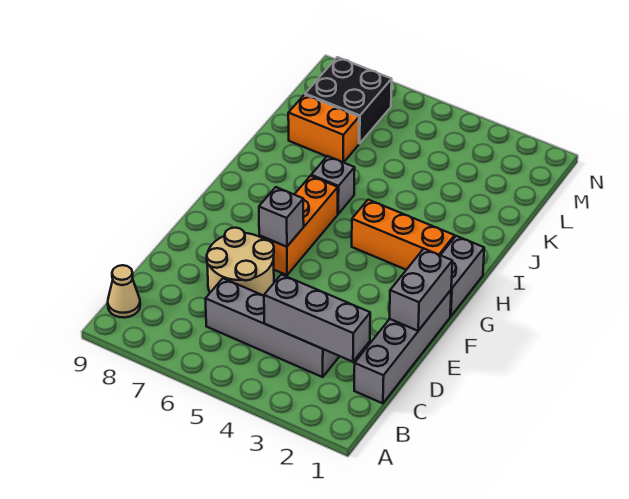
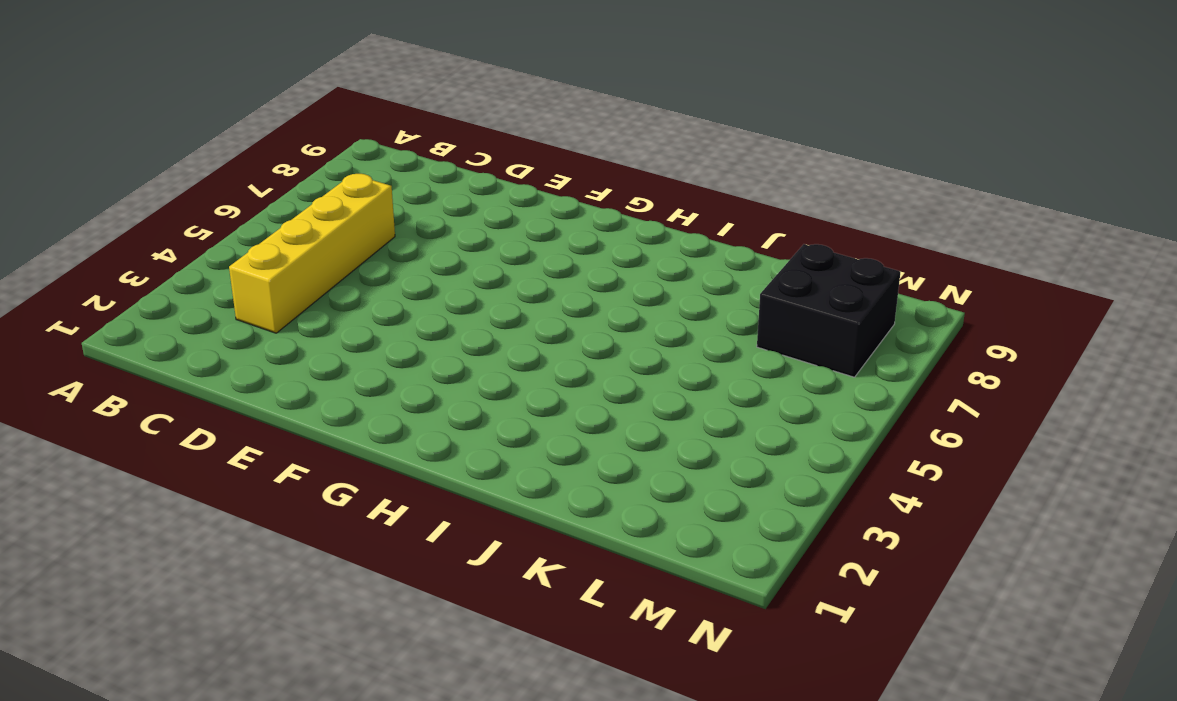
yellow brick C3:C6 level 1 -> grey brick C3:C6 level 1
none -> tan cone B9 level 1
none -> grey brick C1:F1 level 1
none -> tan round brick D6:E7 level 1

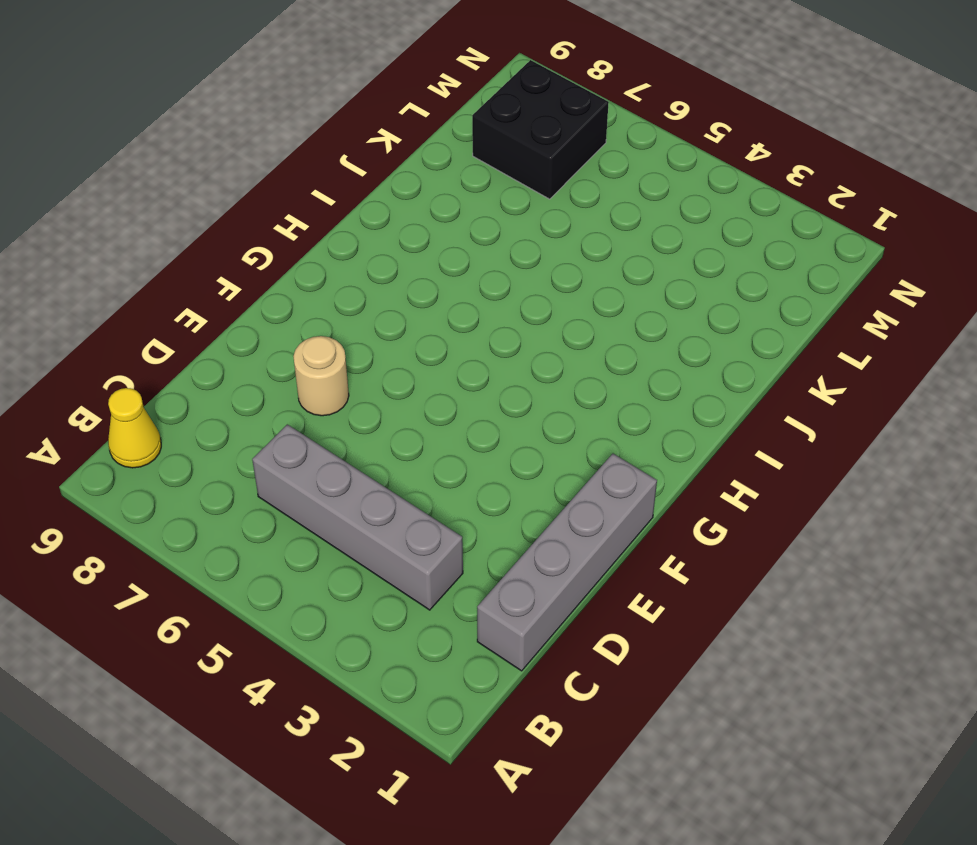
yellow cone B9 level 1 -> tan cone B9 level 1
tan round brick E7 level 1 -> tan round brick D6:E7 level 1
none -> orange brick F6:H6 level 1
none -> grey brick G1:H1 level 1
none -> orange brick H2:H4 level 1

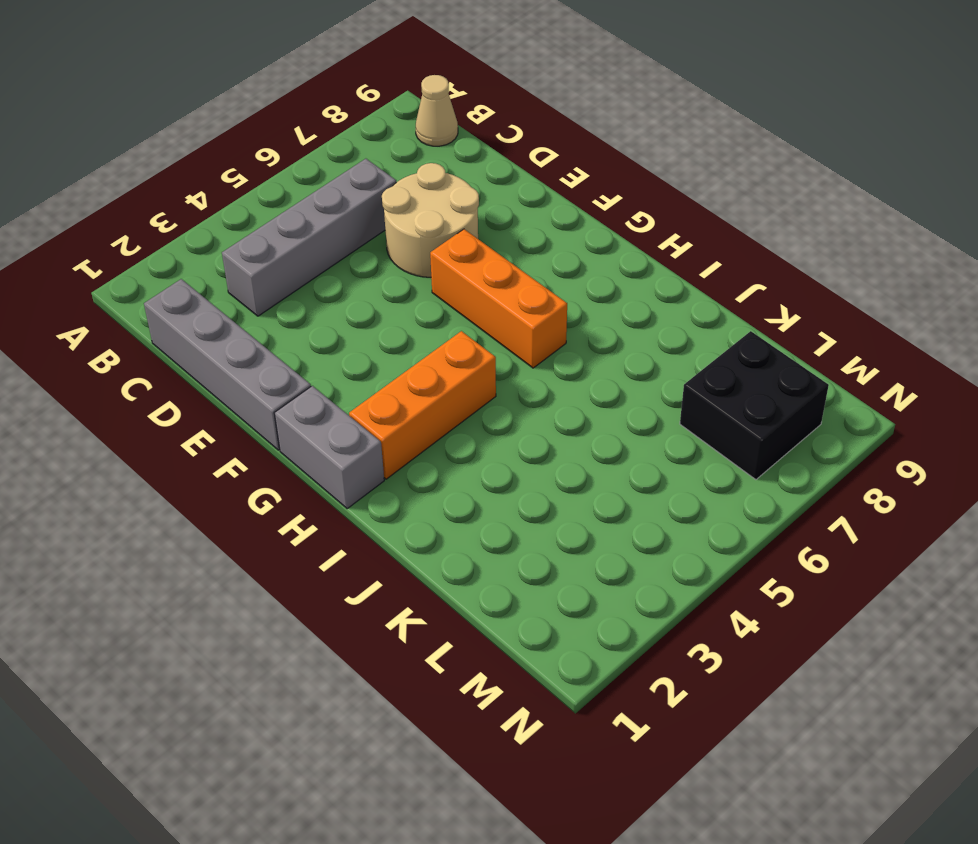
none -> grey brick I6 level 1
none -> orange brick K7:K8 level 1
none -> grey brick C2:C4 level 2

